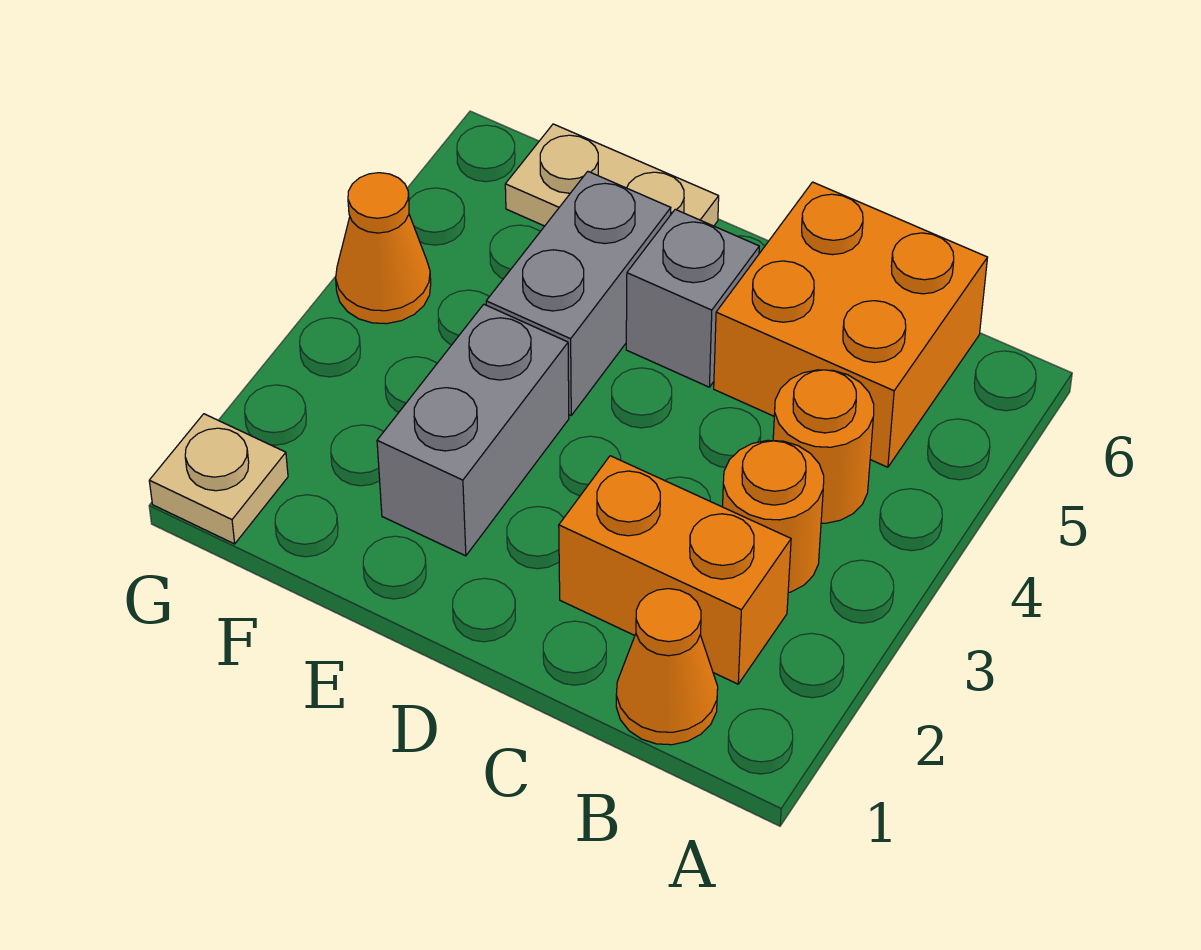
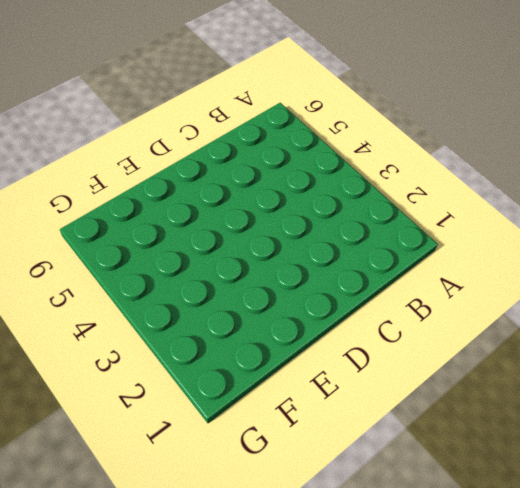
none -> orange cone B1 level 1
none -> orange brick B2:C2 level 1

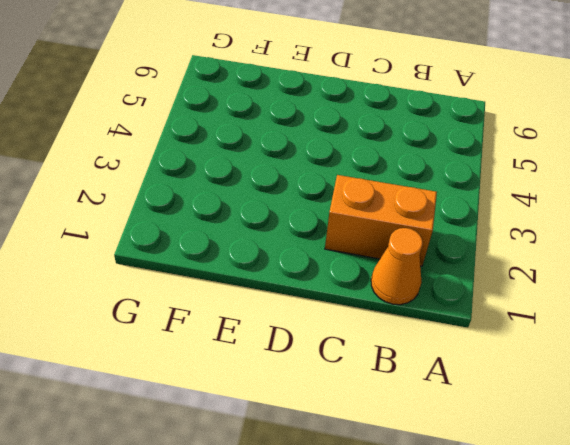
none -> orange round brick B3 level 1
none -> orange round brick B4 level 1

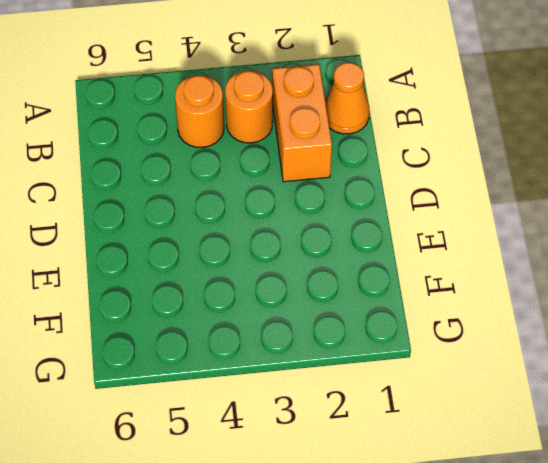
none -> orange brick B5:C6 level 1
none -> grey brick D5 level 1

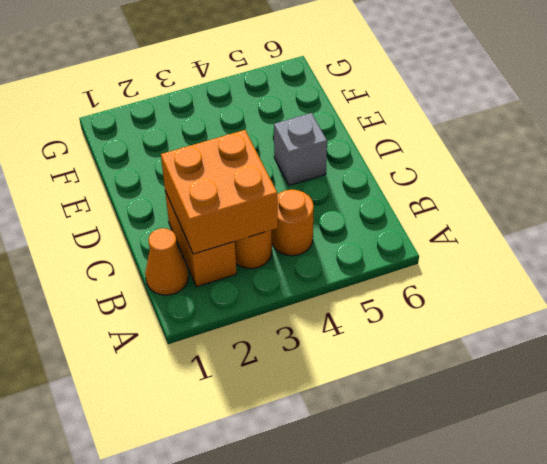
orange brick B2:C3 level 2 -> orange brick B5:C6 level 1
none -> grey brick E2:E3 level 1
none -> grey brick E4:E5 level 1

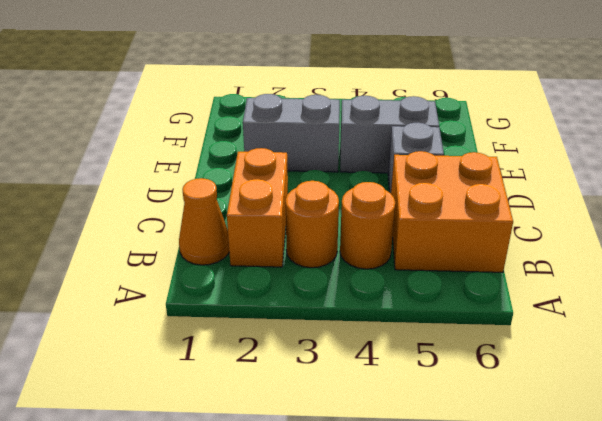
none -> tan plate E6:F6 level 1
none -> tan plate G1 level 1

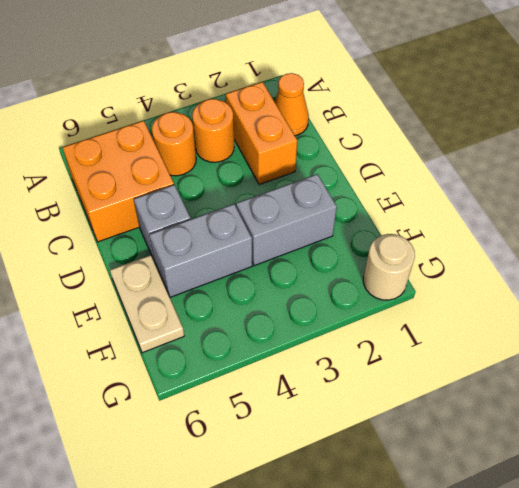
tan round brick G1 level 1 -> tan plate G1 level 1
none -> orange cone G4 level 1

